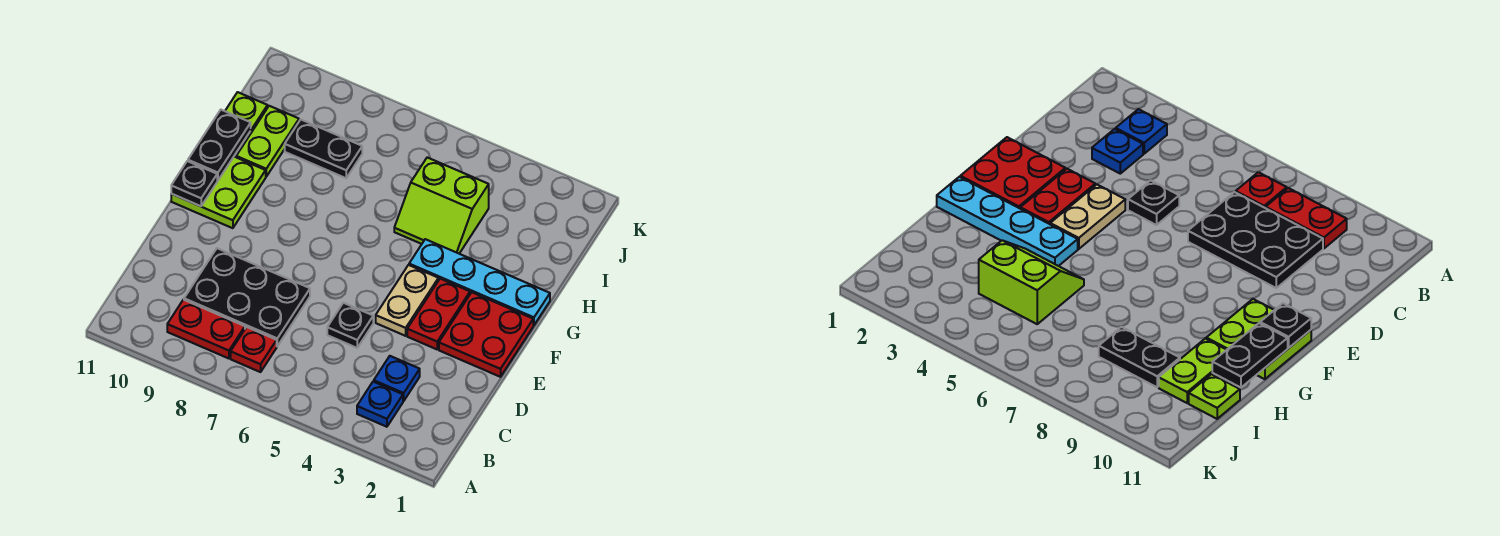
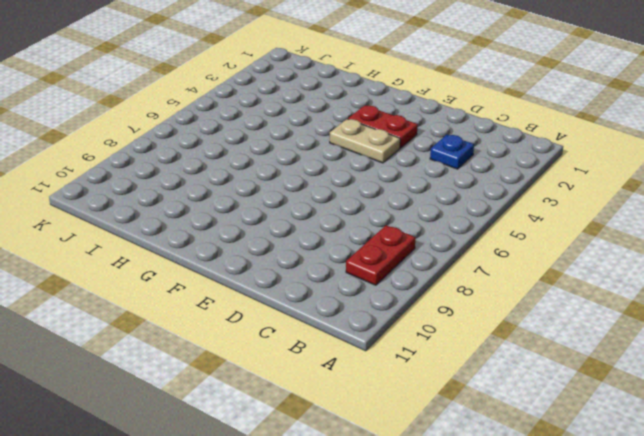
none -> blue plate B3 level 1
none -> red plate B7 level 1
none -> black plate C7:D9 level 1

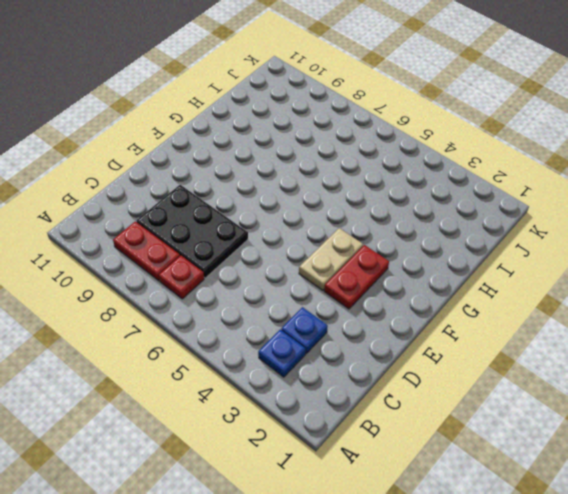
none -> black plate D5 level 1
none -> red plate E1:F2 level 1
none -> lime plate F10:G11 level 1

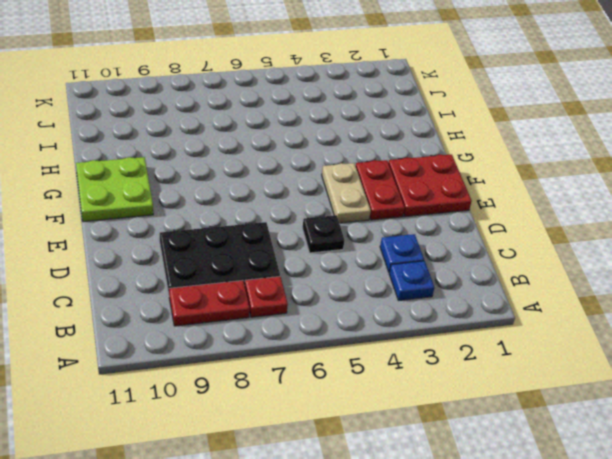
none -> cyan plate G1:G4 level 1
none -> lime slope H4:I5 level 1 top I
none -> lime plate H10:I10 level 1

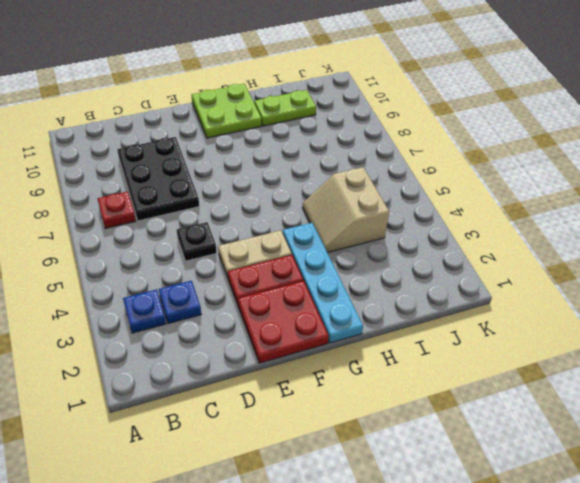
tan slope H4:I5 level 1 top I -> lime slope H4:I5 level 1 top I
none -> red plate B8:B9 level 1
none -> black plate I8:I9 level 1
none -> lime plate I11 level 1

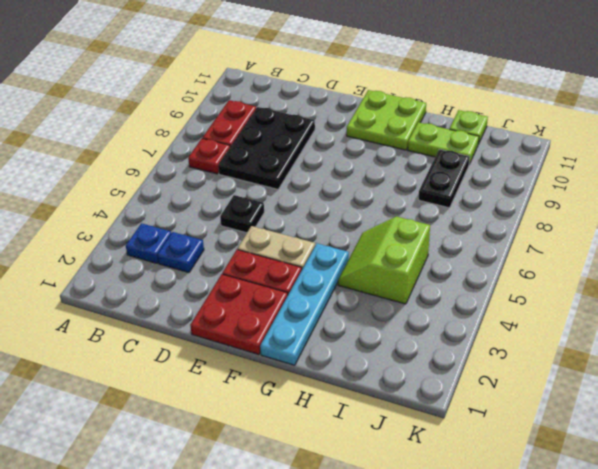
none -> black plate F11 level 2
none -> black plate G11:H11 level 2

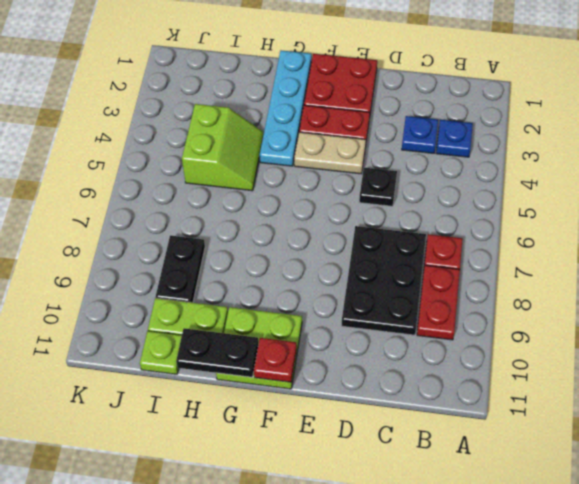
red plate F11 level 2 -> black plate F11 level 2

